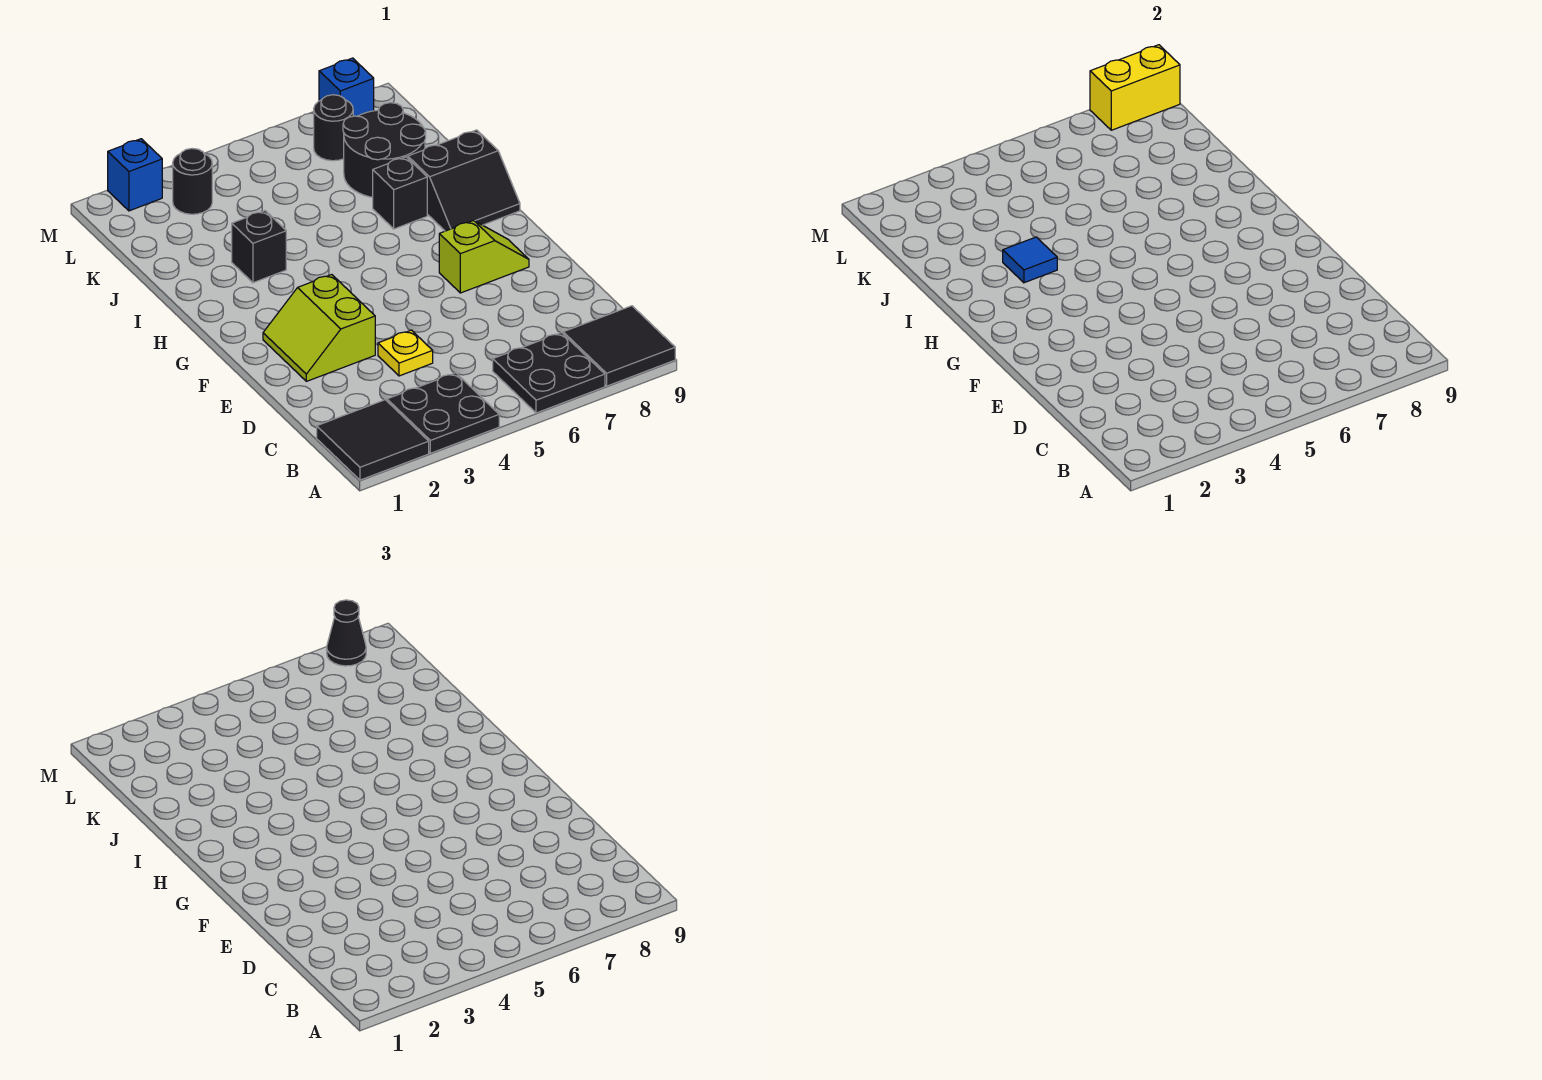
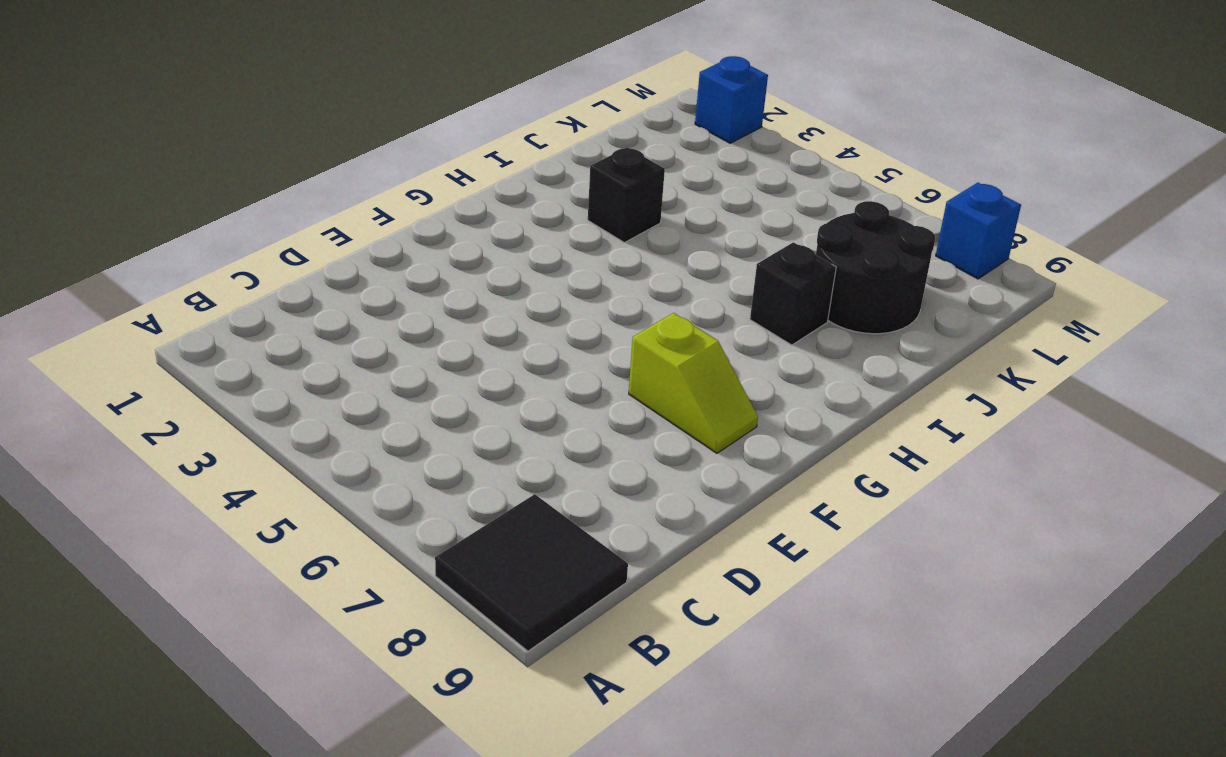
none -> black tile A1:B2 level 1
none -> black plate A3:B4 level 1
none -> black plate A6:B7 level 1

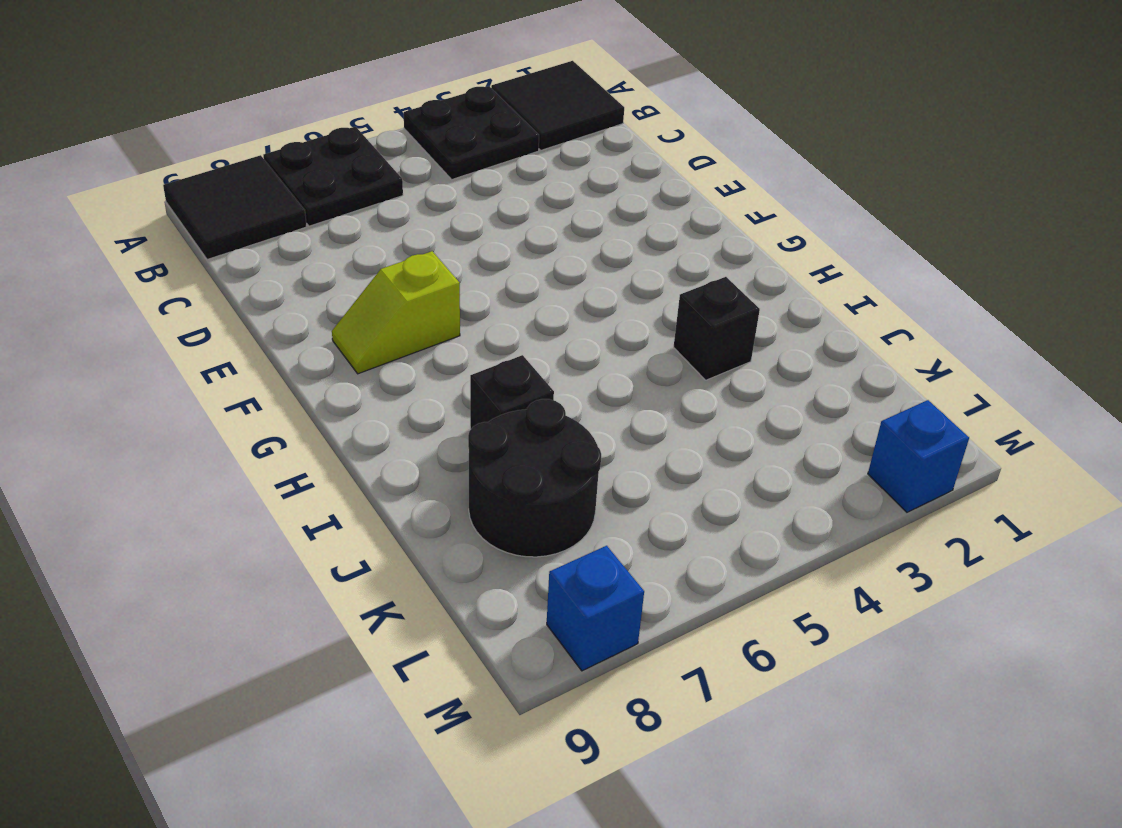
none -> yellow plate D4 level 1
none -> lime slope E2:F3 level 1 top 3
none -> black slope H8:I9 level 1 top I

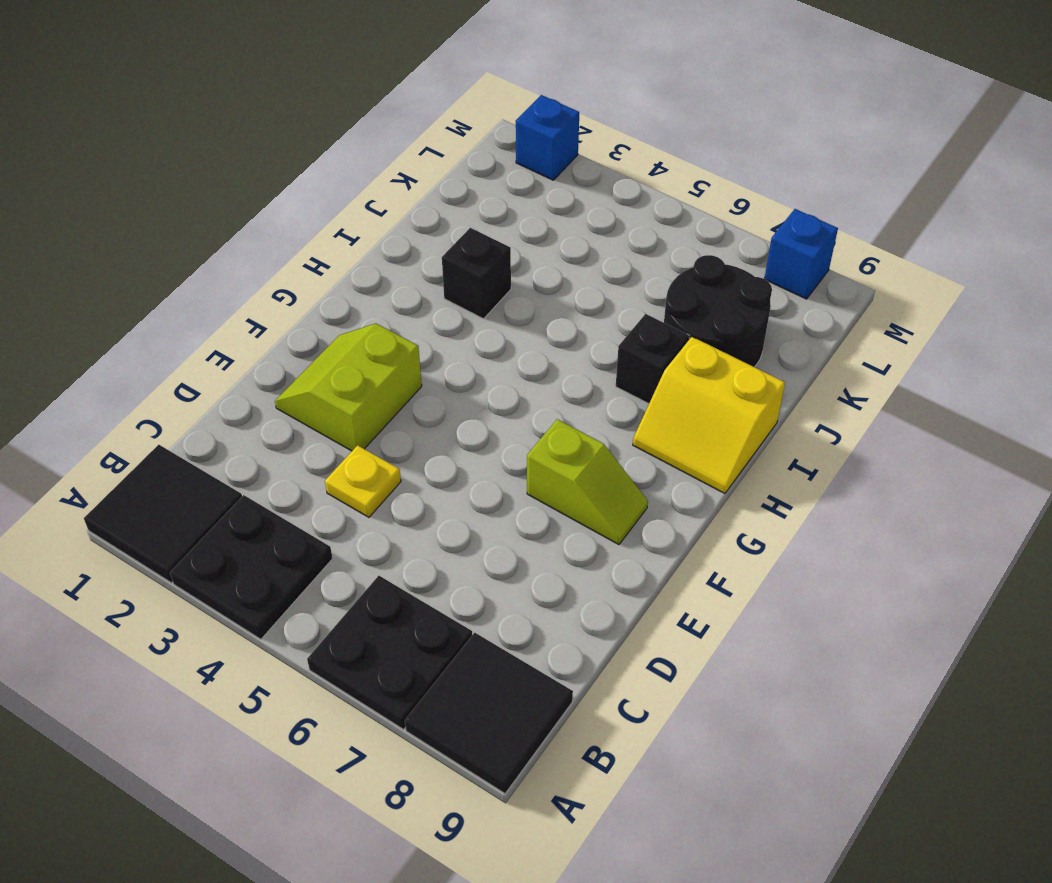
yellow slope H8:I9 level 1 top I -> black slope H8:I9 level 1 top I
none -> black round brick L3 level 1
none -> black round brick L7 level 1
none -> blue tile I3 level 2

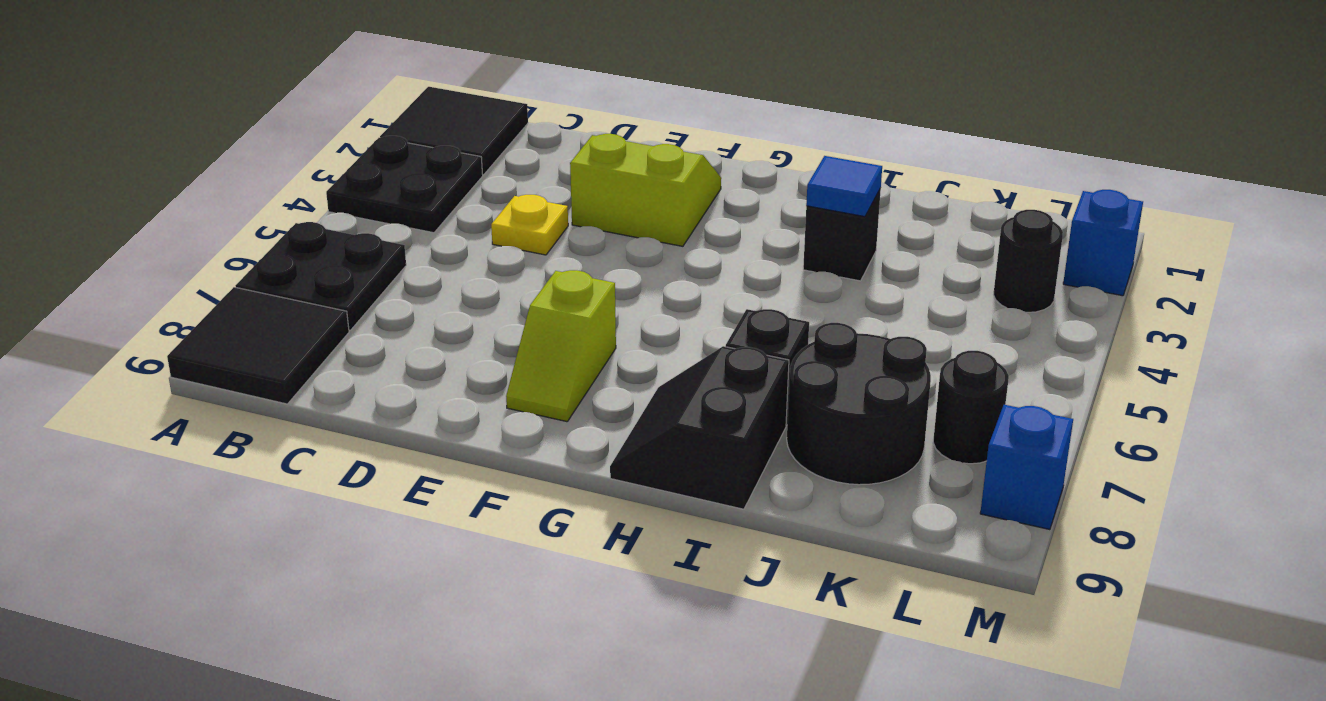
none -> yellow brick M8:M9 level 2
none -> black cone M8 level 3

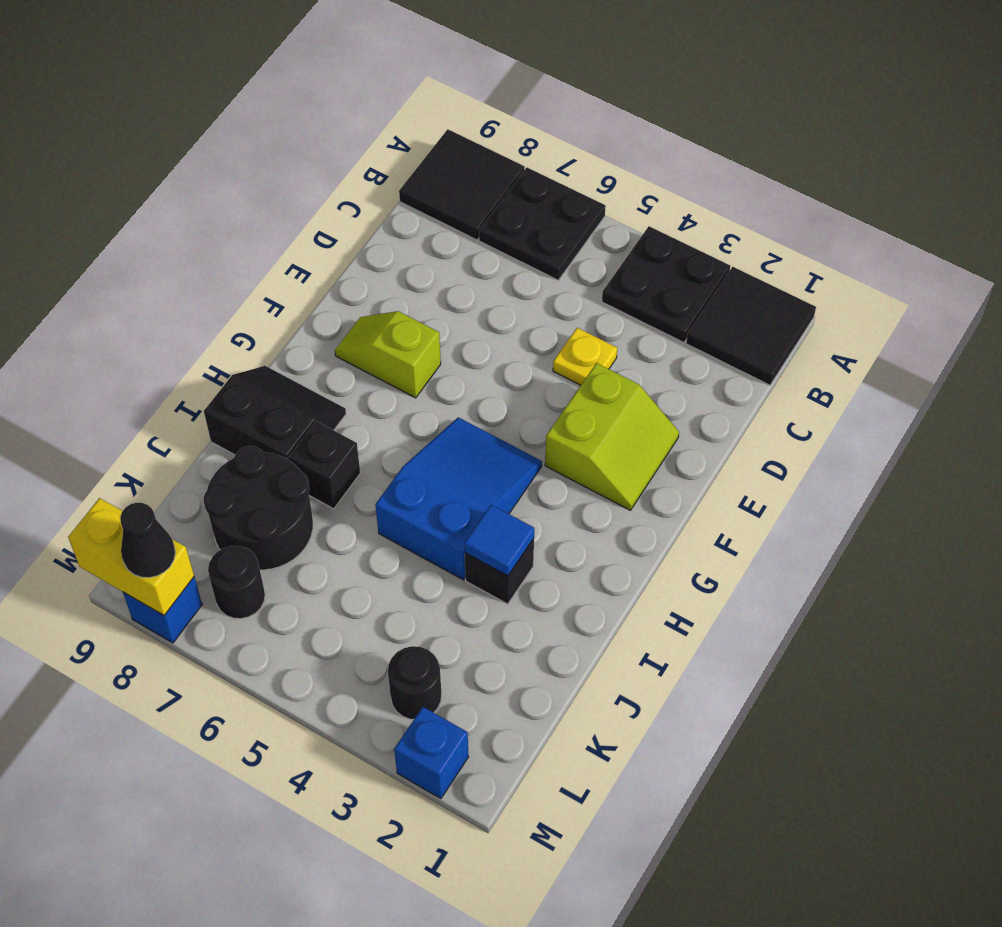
blue slope G4:I5 level 1 top I -> none

